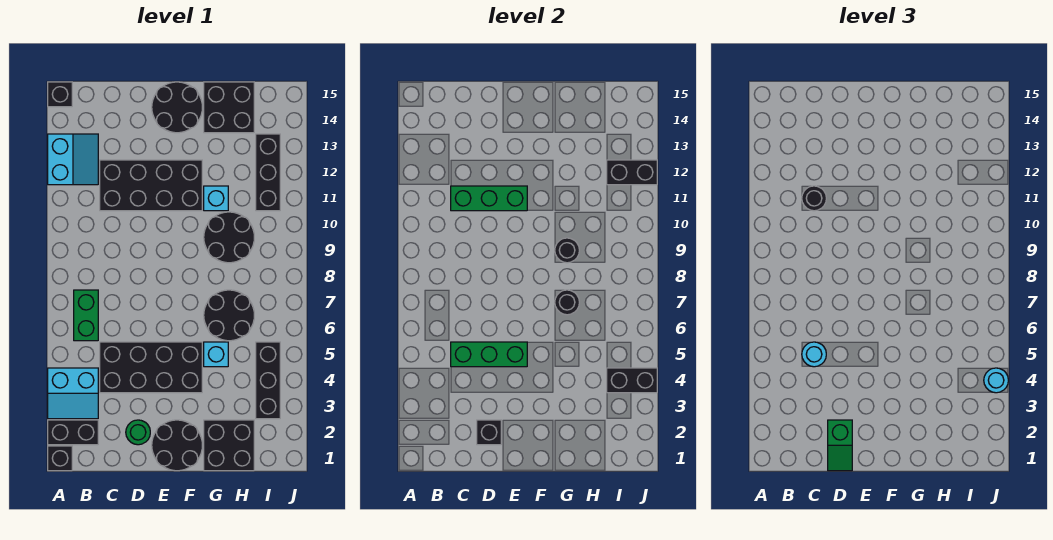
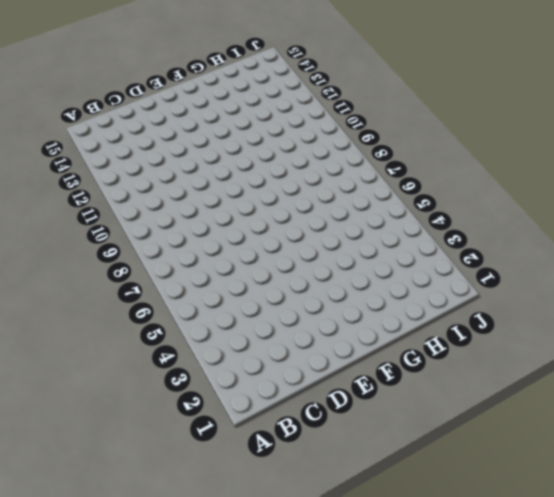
none -> black brick A1 level 1
none -> black brick A2:B2 level 1
none -> cyan slope A3:B4 level 1 top 4
none -> cyan slope A12:B13 level 1 top A

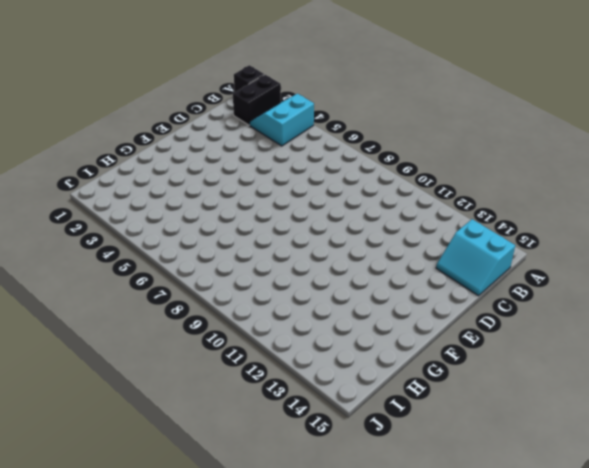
cyan slope B14:C15 level 1 top B -> cyan slope A12:B13 level 1 top A
none -> black brick A15 level 1
none -> green brick B6:B7 level 1
none -> black brick C4:F5 level 1
none -> black brick C11:F12 level 1

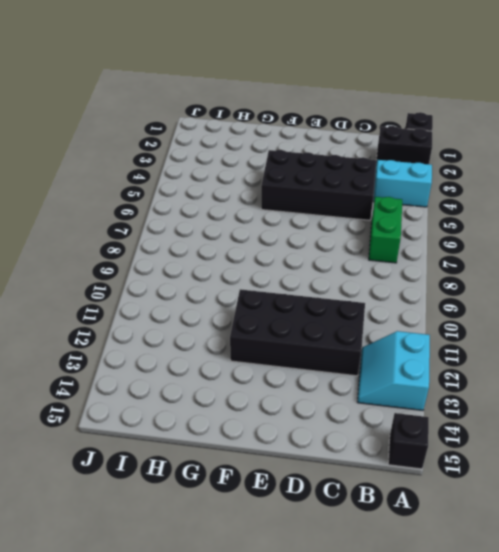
none -> green round brick D2 level 1
none -> black round brick E1:F2 level 1
none -> black round brick E14:F15 level 1
none -> black brick G1:H2 level 1

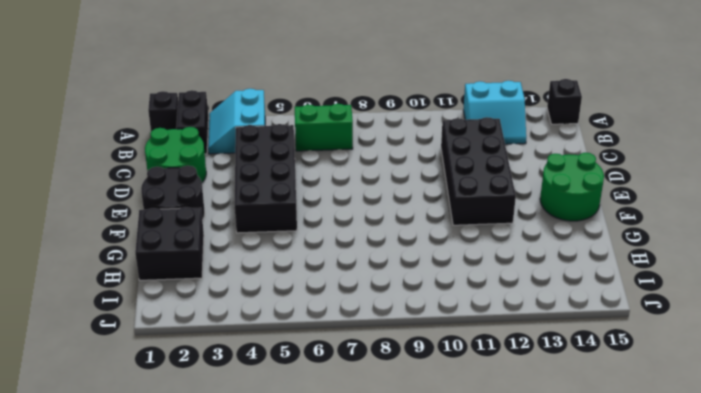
green round brick C1:D2 level 1 -> green round brick D2 level 1
green round brick E14:F15 level 1 -> black round brick E14:F15 level 1
none -> cyan brick G5 level 1
none -> black round brick G6:H7 level 1
none -> black round brick G9:H10 level 1
none -> cyan brick G11 level 1

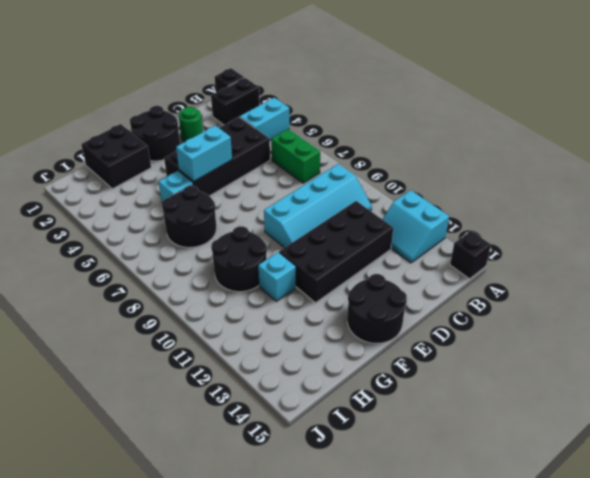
cyan slope B9:E10 level 1 top 9 -> none
cyan brick E5:F5 level 2 -> green brick C5:E5 level 2
none -> black brick G14:H15 level 1
none -> black brick I3:I5 level 1
none -> black brick I11:I13 level 1
none -> green brick C11:E11 level 2

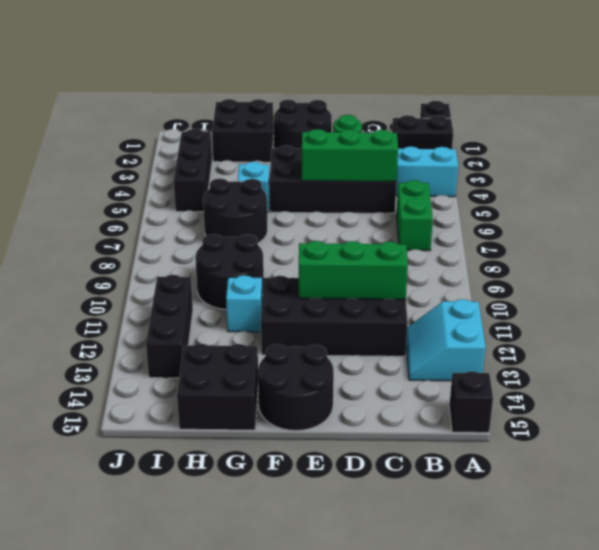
none -> black brick D2 level 2
none -> black round brick G7 level 2
none -> black round brick G9 level 2
none -> black brick I4:J4 level 2

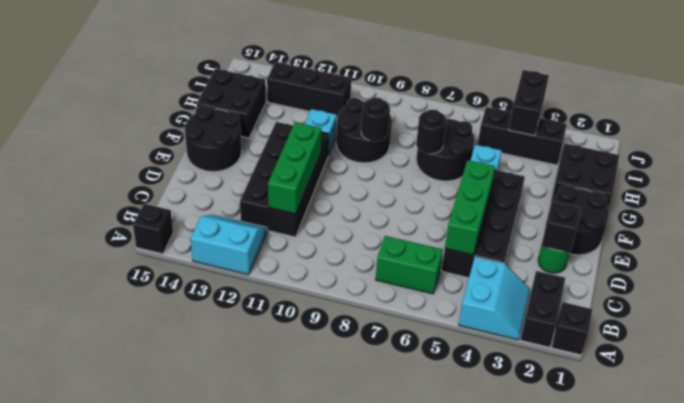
none -> black brick I12:J12 level 2
none -> cyan round brick C5 level 3
none -> black round brick C11 level 3
none -> green slope D1:D2 level 3 top 2

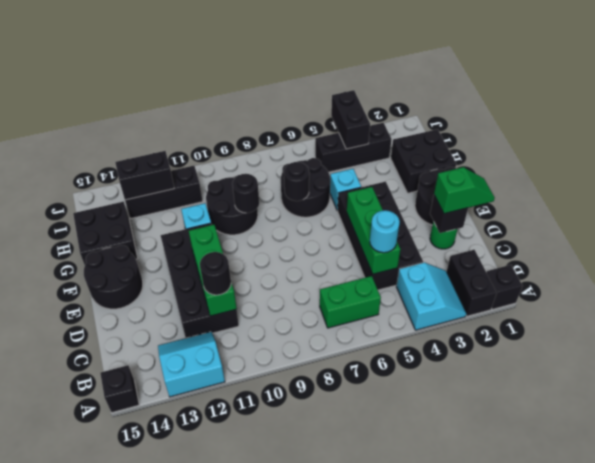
black brick I12:I13 level 2 -> black brick I12:J12 level 2
none -> cyan round brick J4 level 3

